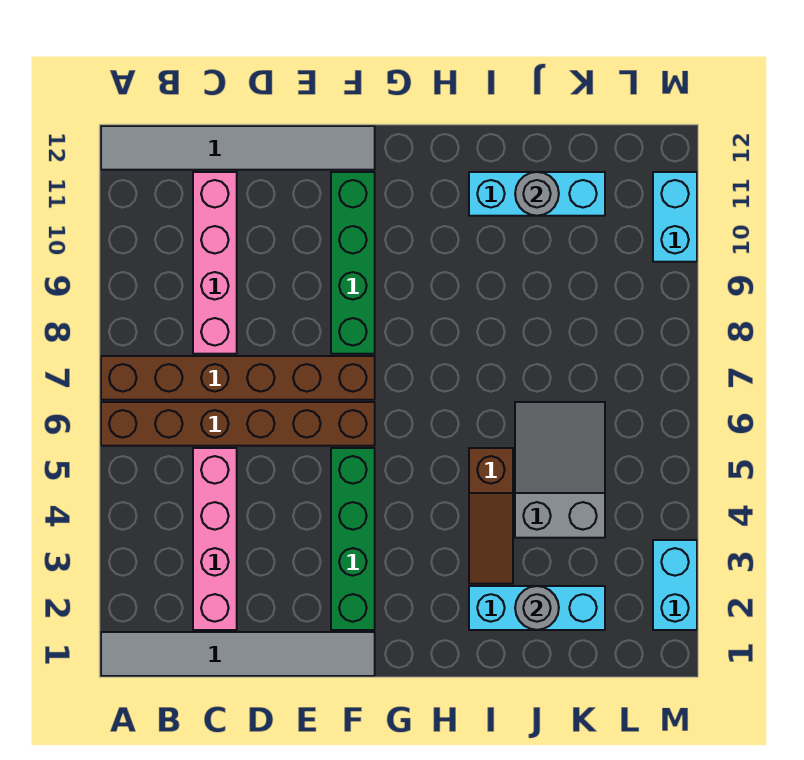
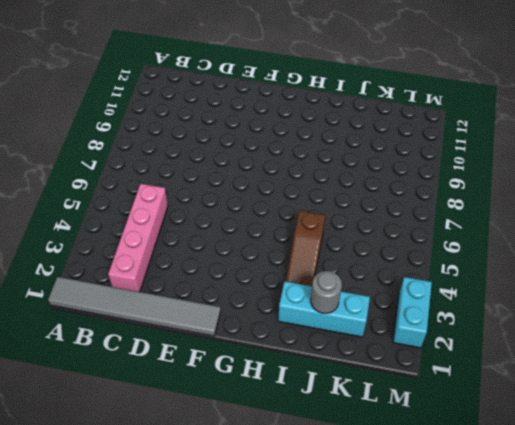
none -> brown brick A6:F6 level 1
none -> brown brick A7:F7 level 1
none -> grey tile A12:F12 level 1

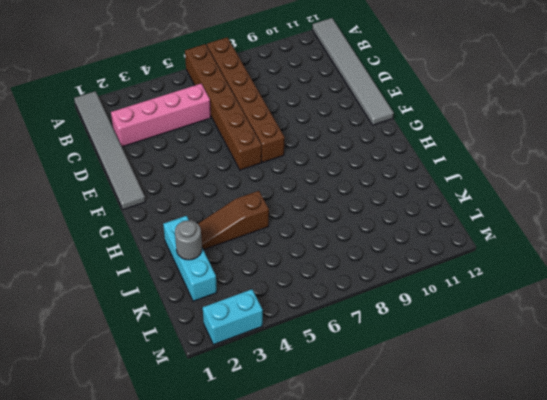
none -> pink brick C8:C11 level 1
none -> green brick F2:F5 level 1
none -> green brick F8:F11 level 1

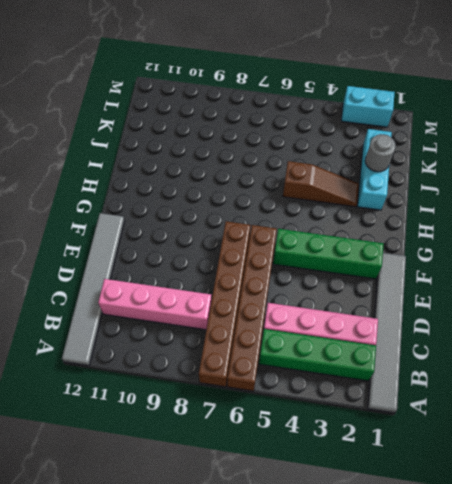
green brick B2:B5 level 1 -> green brick F8:F11 level 1
none -> cyan brick I11:K11 level 1
none -> grey slope J4:K6 level 1 top 4
none -> cyan brick M10:M11 level 1

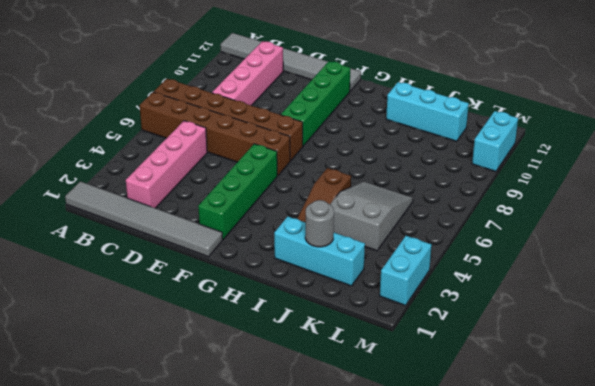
none -> grey round brick J11 level 2

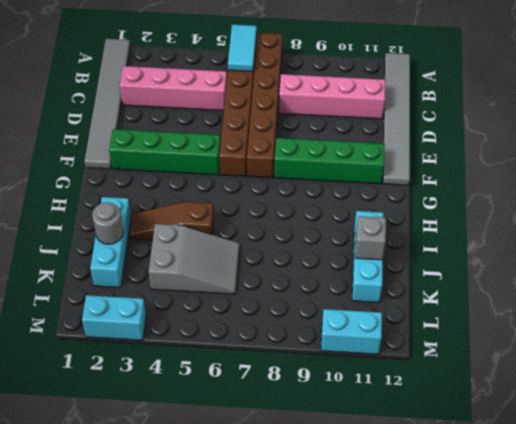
cyan tile A6:B6 level 2 -> none
grey brick J11 level 2 -> grey round brick J11 level 2

